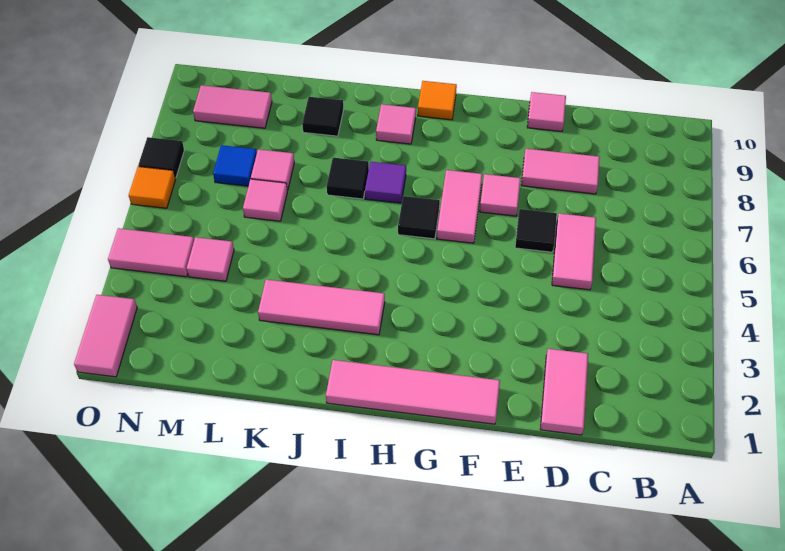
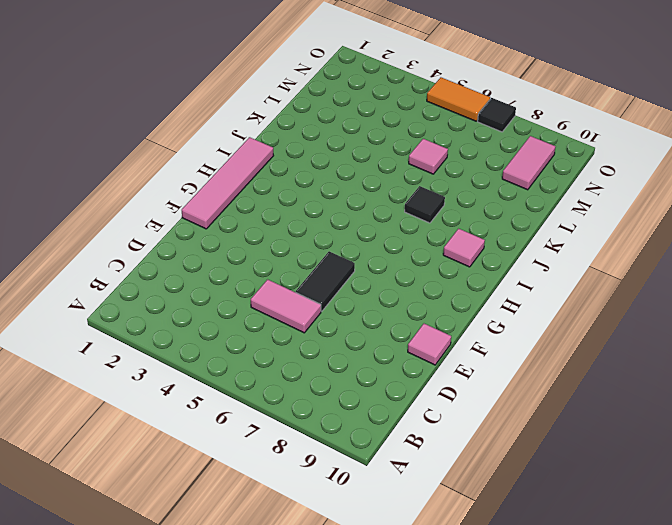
black tile E6:F6 level 1 -> black tile E6 level 1
orange tile O5:O6 level 1 -> orange tile O6 level 1
none -> pink tile D1:D2 level 1
none -> pink tile D8:E8 level 1
none -> pink tile F7 level 1

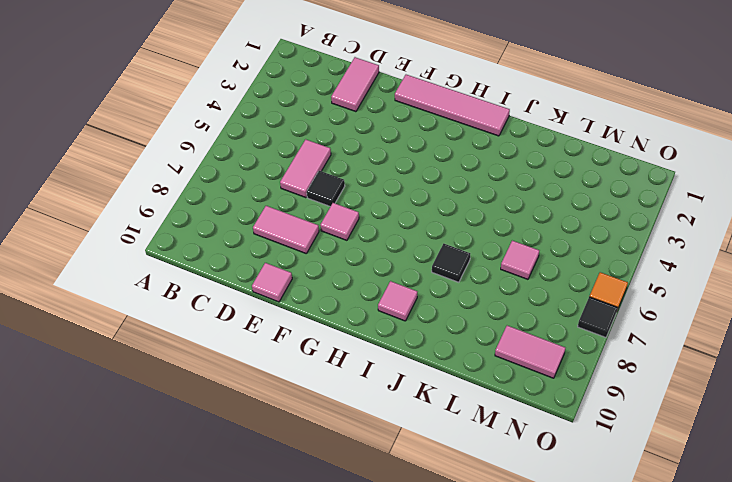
none -> pink tile G6:G7 level 1
none -> black tile H6 level 1
none -> orange tile H10 level 1

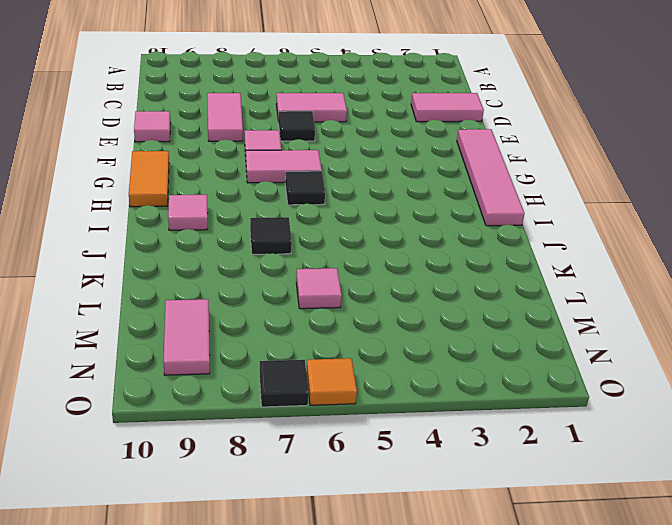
orange tile G10:H10 level 1 -> orange tile H10 level 1
none -> pink tile I3:K3 level 1
none -> purple tile I7 level 1
none -> black tile K9 level 1

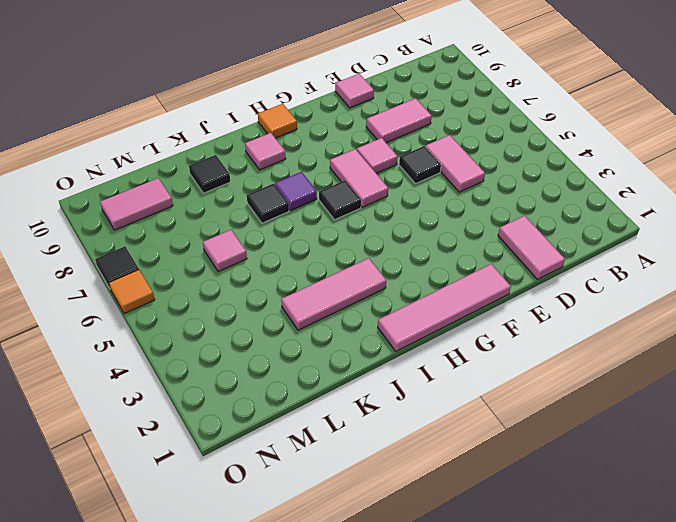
none -> pink tile L7 level 1
none -> pink tile M4 level 1
none -> blue tile M7 level 1

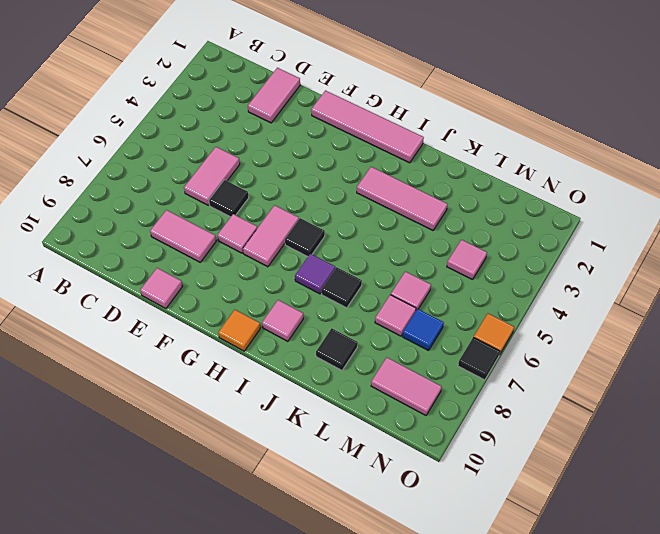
none -> pink tile N4:O4 level 1
none -> pink tile O1:O2 level 1

